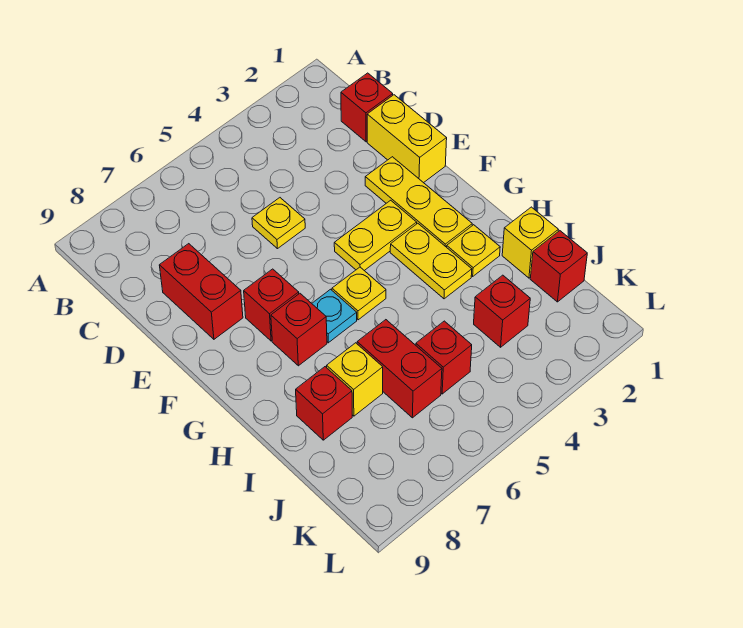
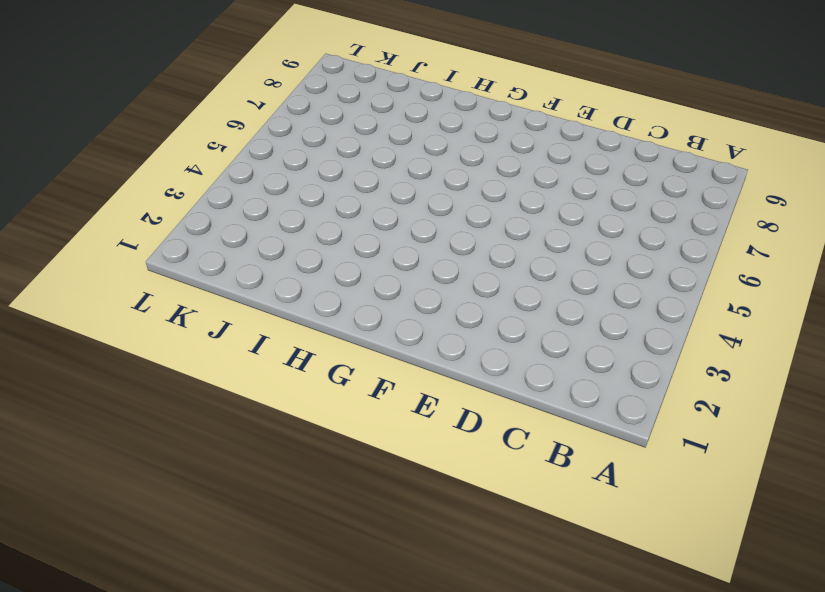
none -> red brick C1 level 1
none -> yellow brick D1:E1 level 1
none -> yellow plate D5 level 1

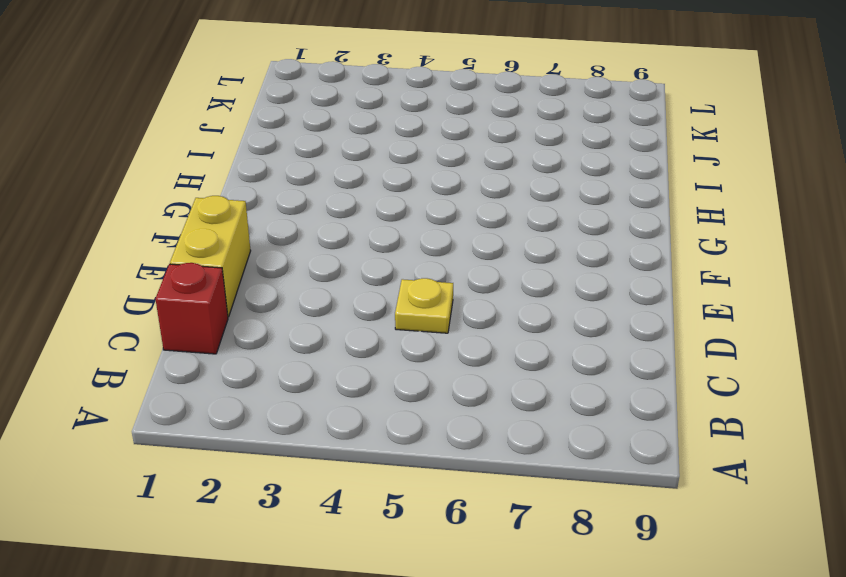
none -> red brick D8:E8 level 1
none -> yellow plate E2:G2 level 1
none -> yellow plate F3:F4 level 1

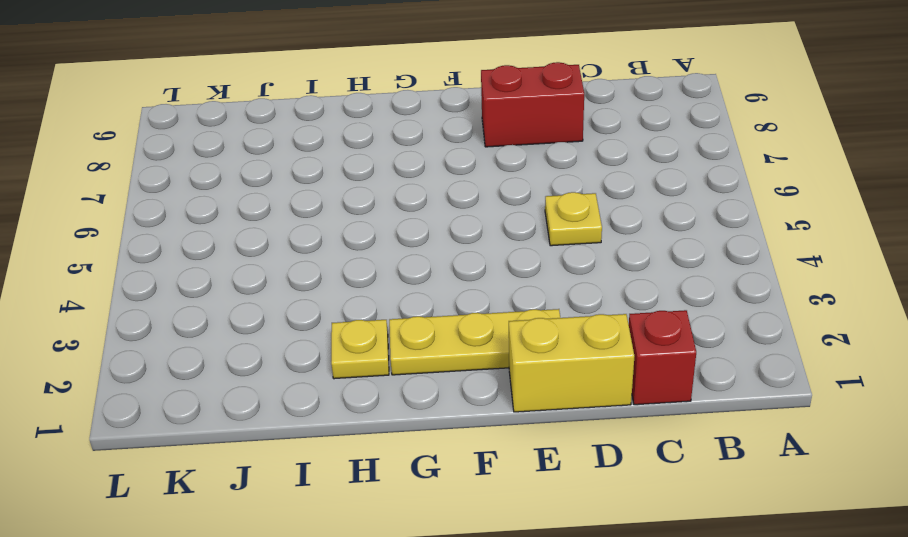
none -> yellow plate F3:F4 level 1
none -> red brick F7 level 1
none -> yellow plate G3:H3 level 1

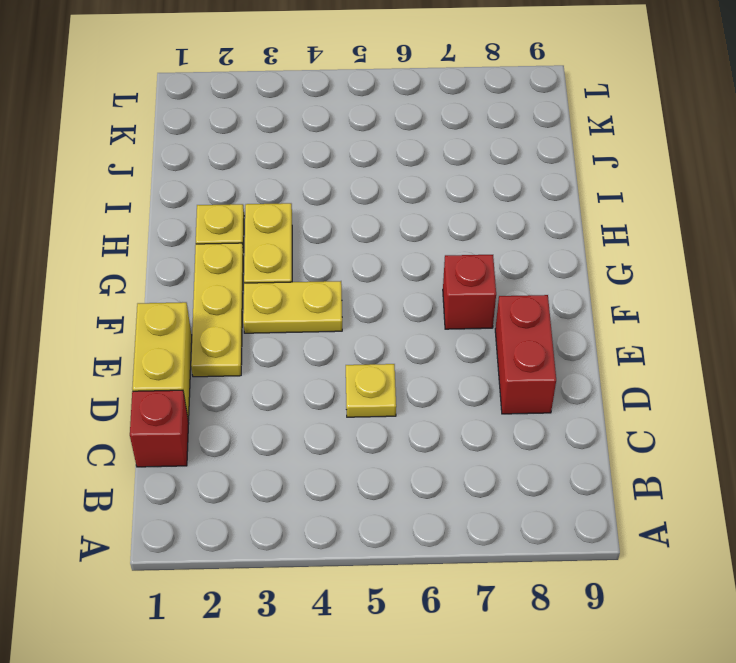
none -> yellow plate G5 level 1
none -> cyan plate G6 level 1
none -> red brick G7 level 1

